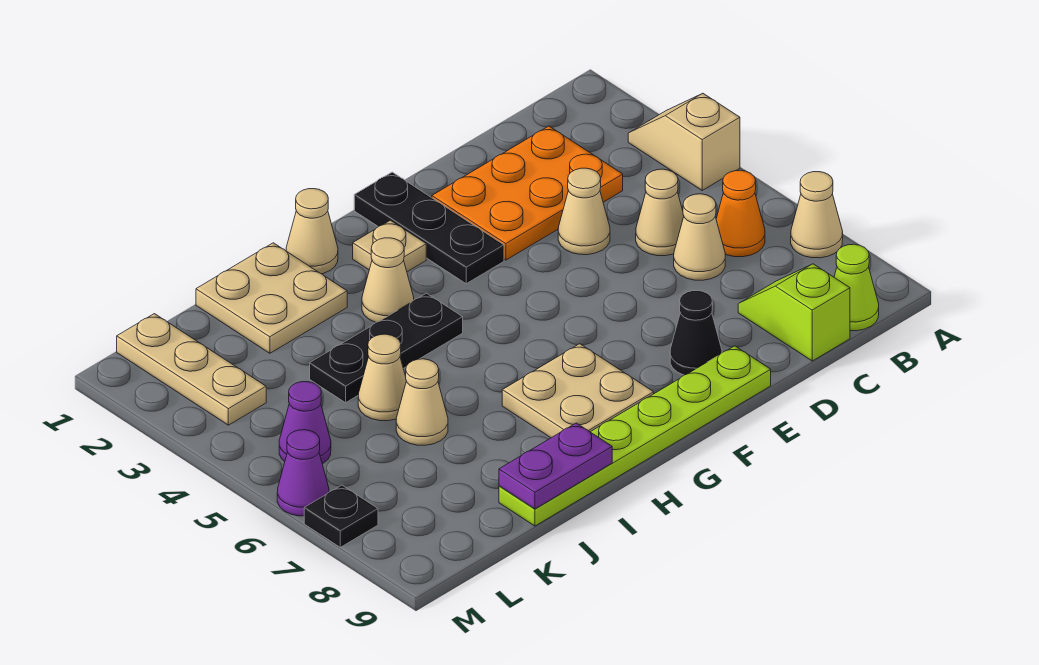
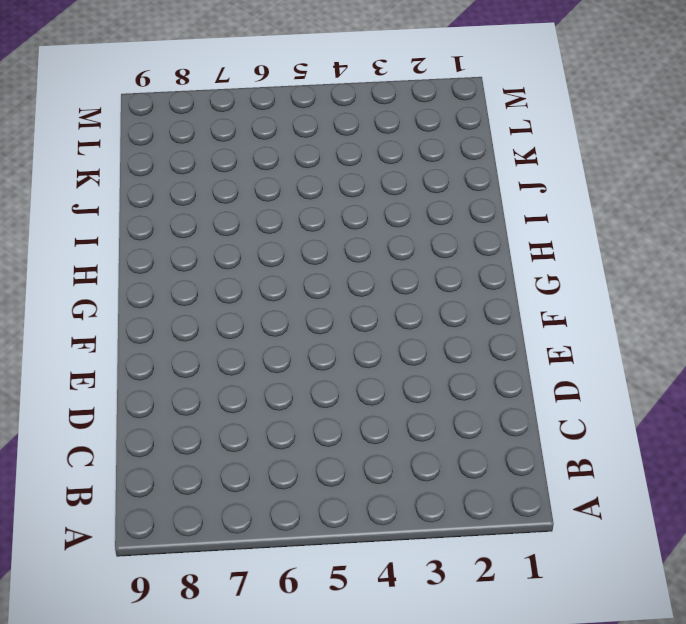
none -> tan slope A3:A4 level 1 top 4
none -> tan cone A7 level 1
none -> orange cone B6 level 1

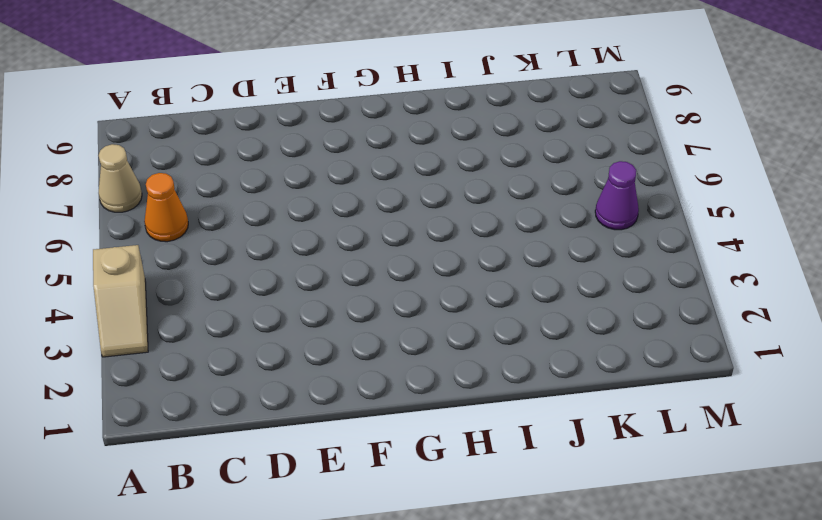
none -> lime cone B9 level 1
none -> orange plate C2:E3 level 1
none -> tan cone C5 level 1

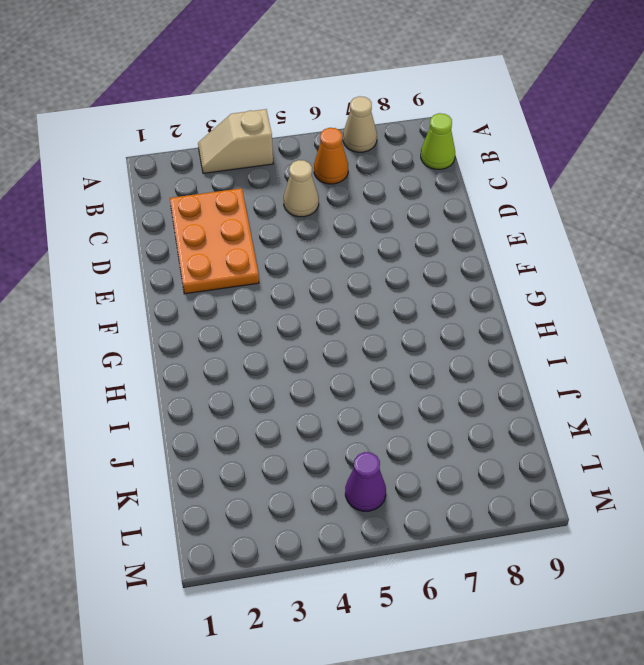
none -> tan cone C6 level 1
none -> lime slope C8:C9 level 1 top 9
none -> tan cone D4 level 1

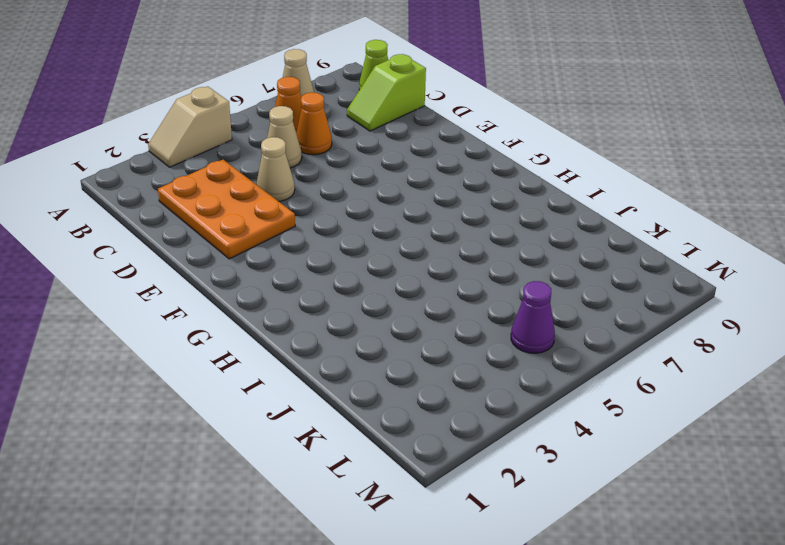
orange cone C6 level 1 -> tan cone C6 level 1
none -> black cone E8 level 1
none -> lime plate E9:J9 level 1
none -> black plate F1:F3 level 1

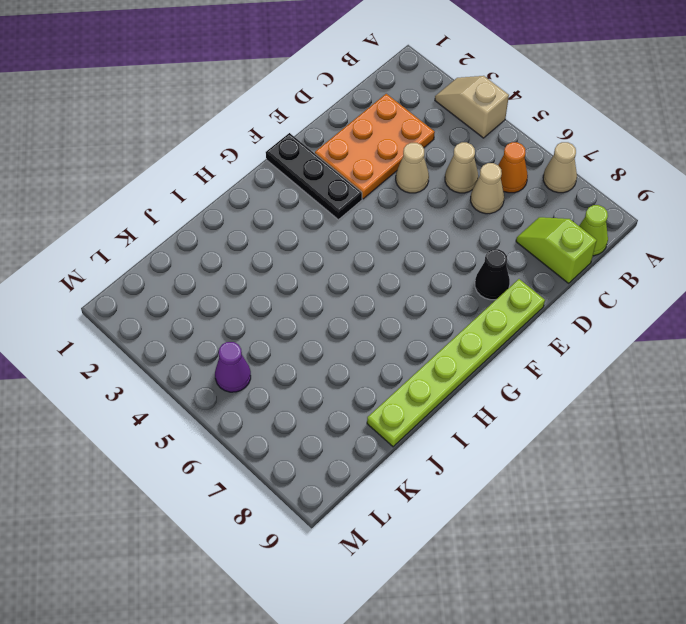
none -> tan plate G2 level 1
none -> tan plate G7:H8 level 1
none -> tan cone H1 level 1

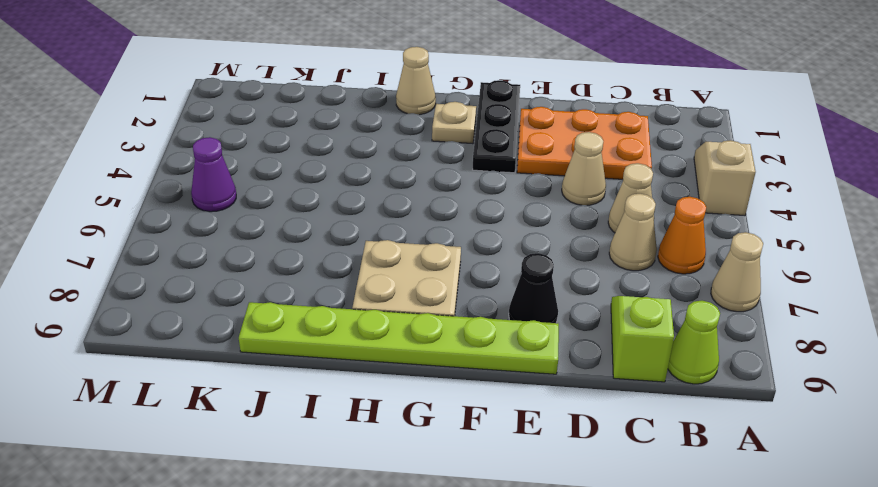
none -> tan cone H3 level 1
none -> black plate H4:J4 level 1
none -> tan plate I1:J2 level 1

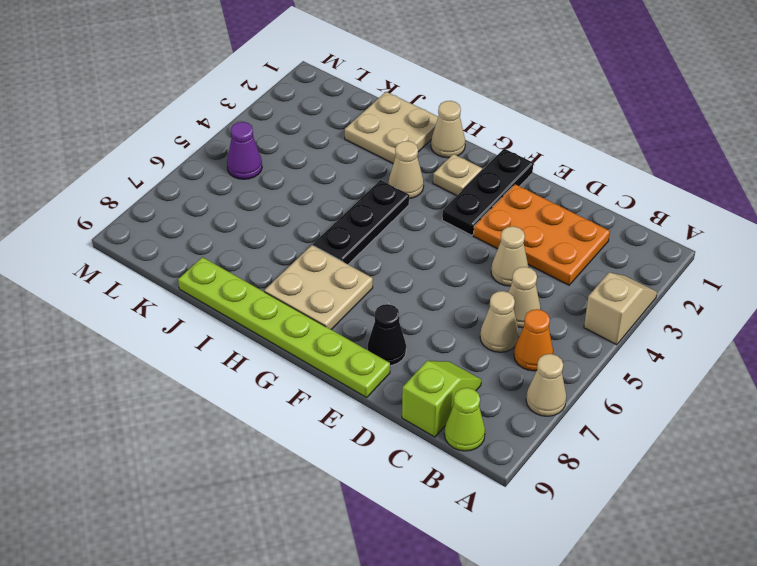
black plate H4:H6 level 1 -> black plate H4:J4 level 1
none -> tan cone J5 level 1
none -> tan cone J6 level 1
none -> tan plate L1:L3 level 1

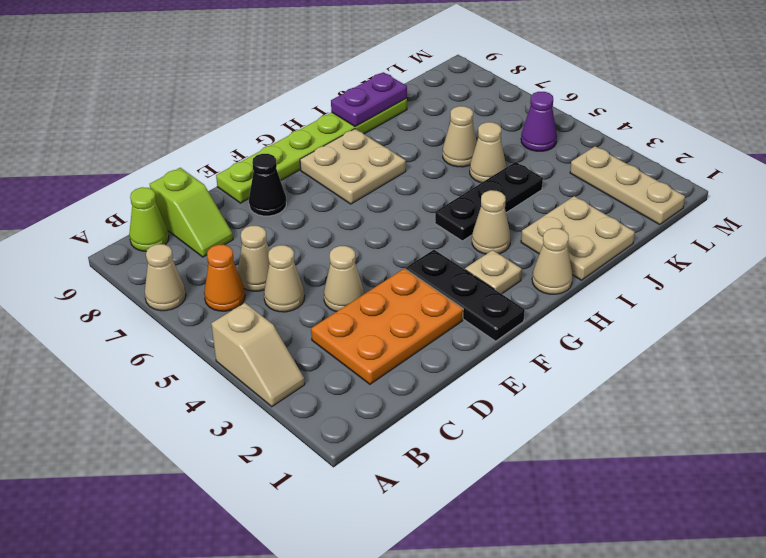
none -> purple cone M6 level 1
none -> black plate M7 level 1

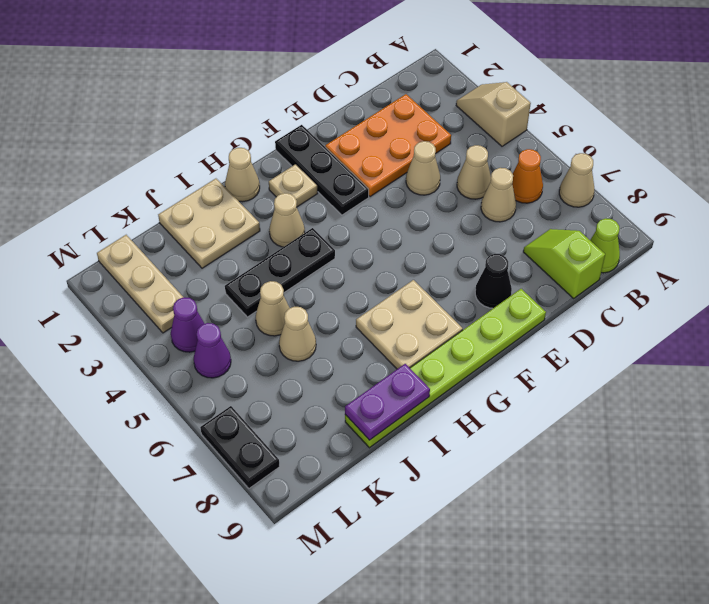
purple cone L4 level 1 -> purple cone M6 level 1
black plate M7:M8 level 1 -> black plate M7 level 1

